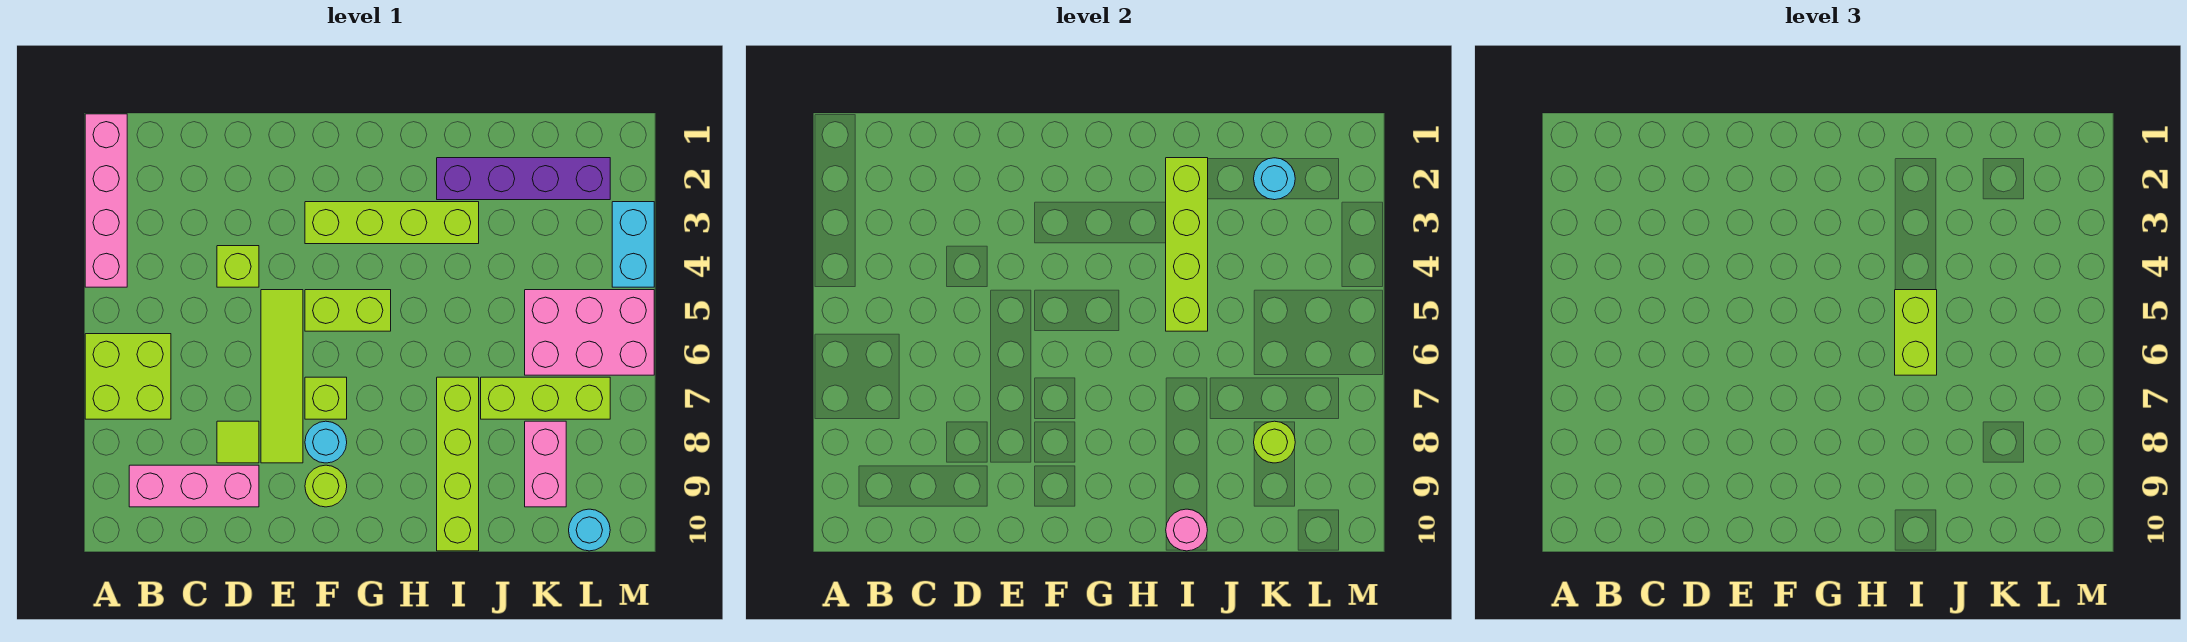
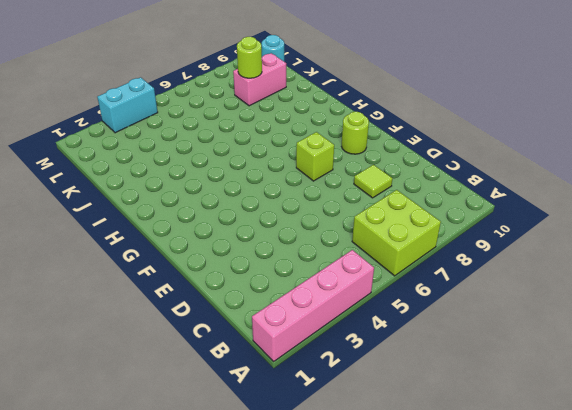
none -> pink brick B9:D9 level 1
none -> lime brick D4 level 1
none -> lime tile E5:E8 level 1

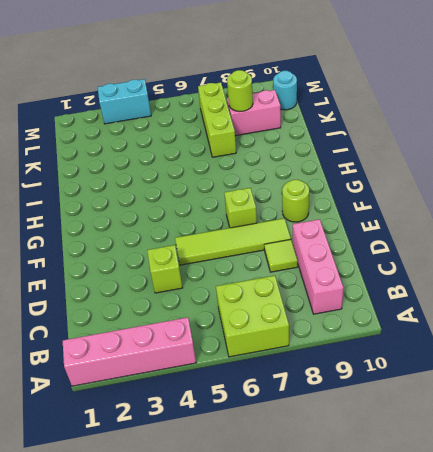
none -> lime brick F3:I3 level 1
none -> lime brick F5:G5 level 1
none -> cyan round brick F8 level 1

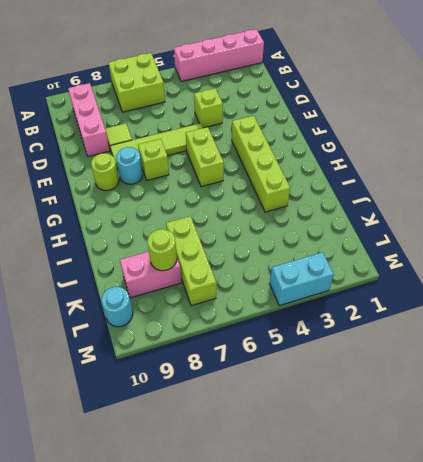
none -> purple brick I2:L2 level 1
none -> lime brick I7:I10 level 1
none -> pink brick K5:M6 level 1

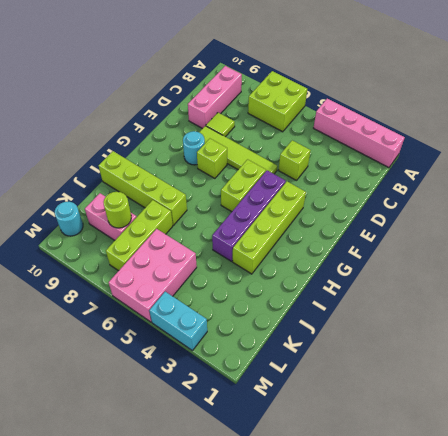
purple brick F4:I4 level 1 -> purple brick I2:L2 level 1
none -> lime round brick F9 level 1
none -> lime brick I2:I5 level 2
none -> pink round brick I10 level 2

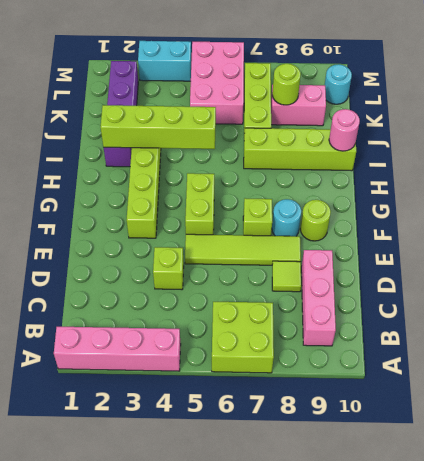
none -> cyan round brick K2 level 2
none -> lime brick I5:I6 level 3

